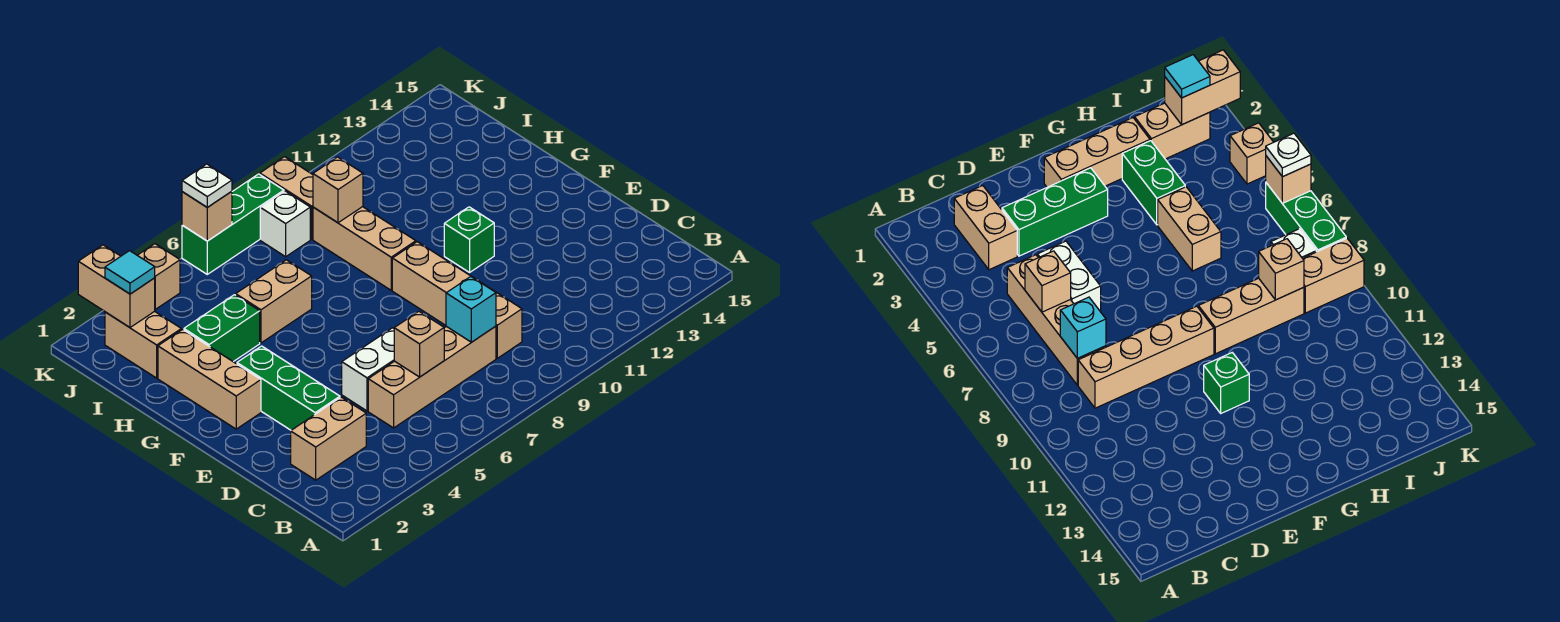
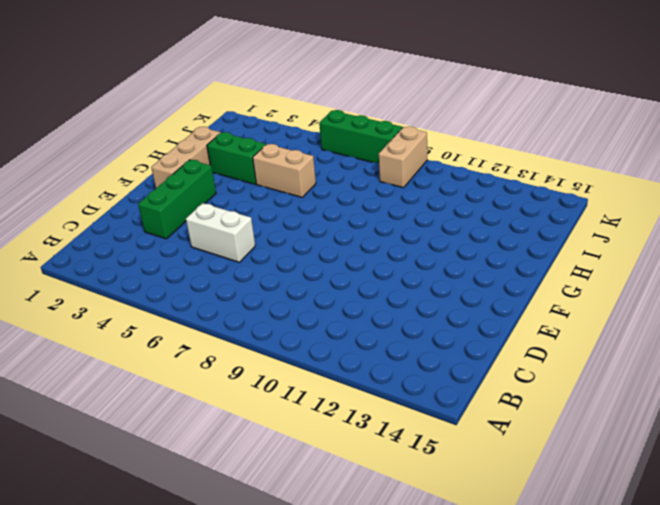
none -> tan brick C2:C3 level 1
none -> tan brick C5:C8 level 1
none -> tan brick C9:F9 level 1

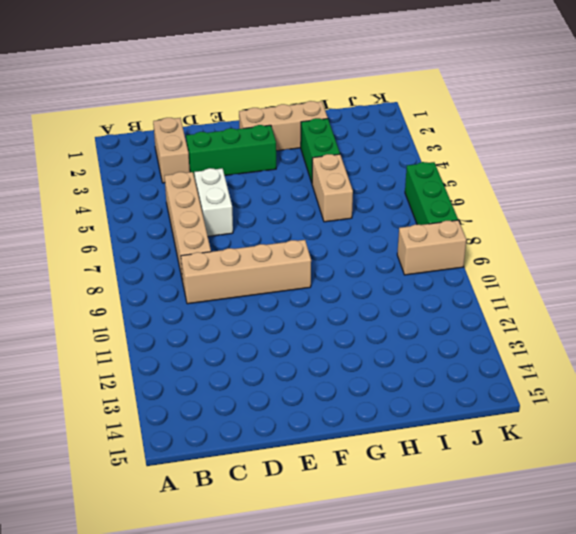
none -> green brick F11 level 1
none -> tan brick G9:I9 level 1
none -> tan brick I2:J2 level 1

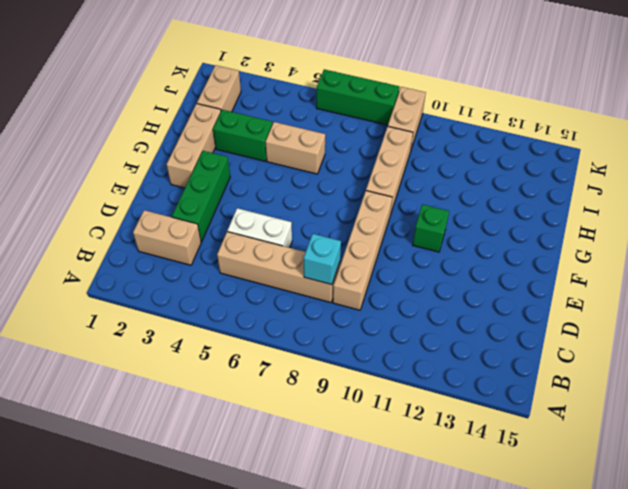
none -> white brick J8 level 1
none -> tan brick K4 level 1
none -> tan brick C6 level 2

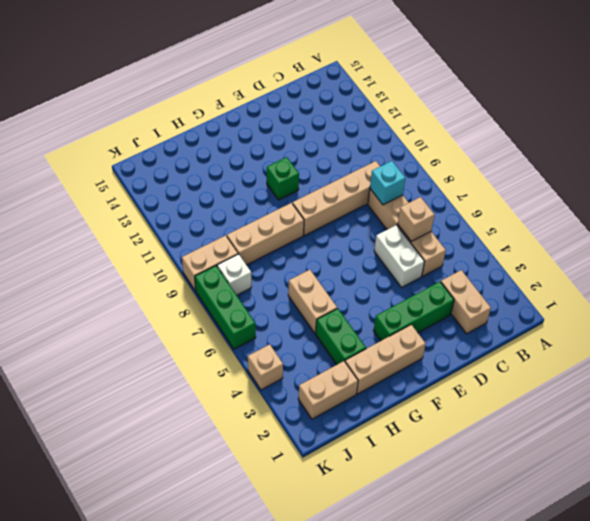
none -> tan brick I9 level 2
none -> tan brick J2:K2 level 2
none -> tan brick K6 level 2

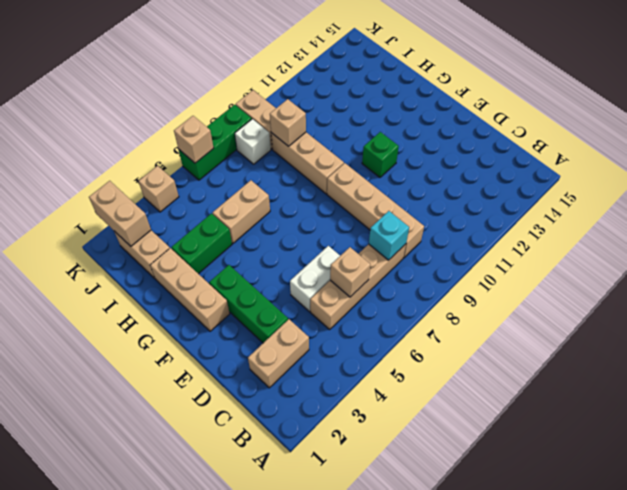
none -> cyan tile J2 level 3
none -> white plate K6 level 3

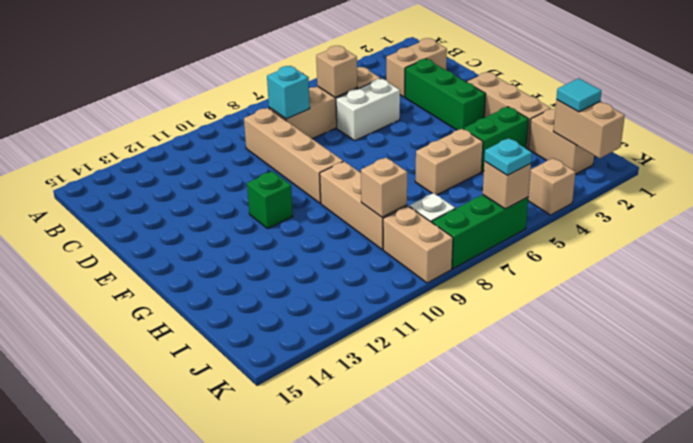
cyan plate K6 level 3 -> white plate K6 level 3

